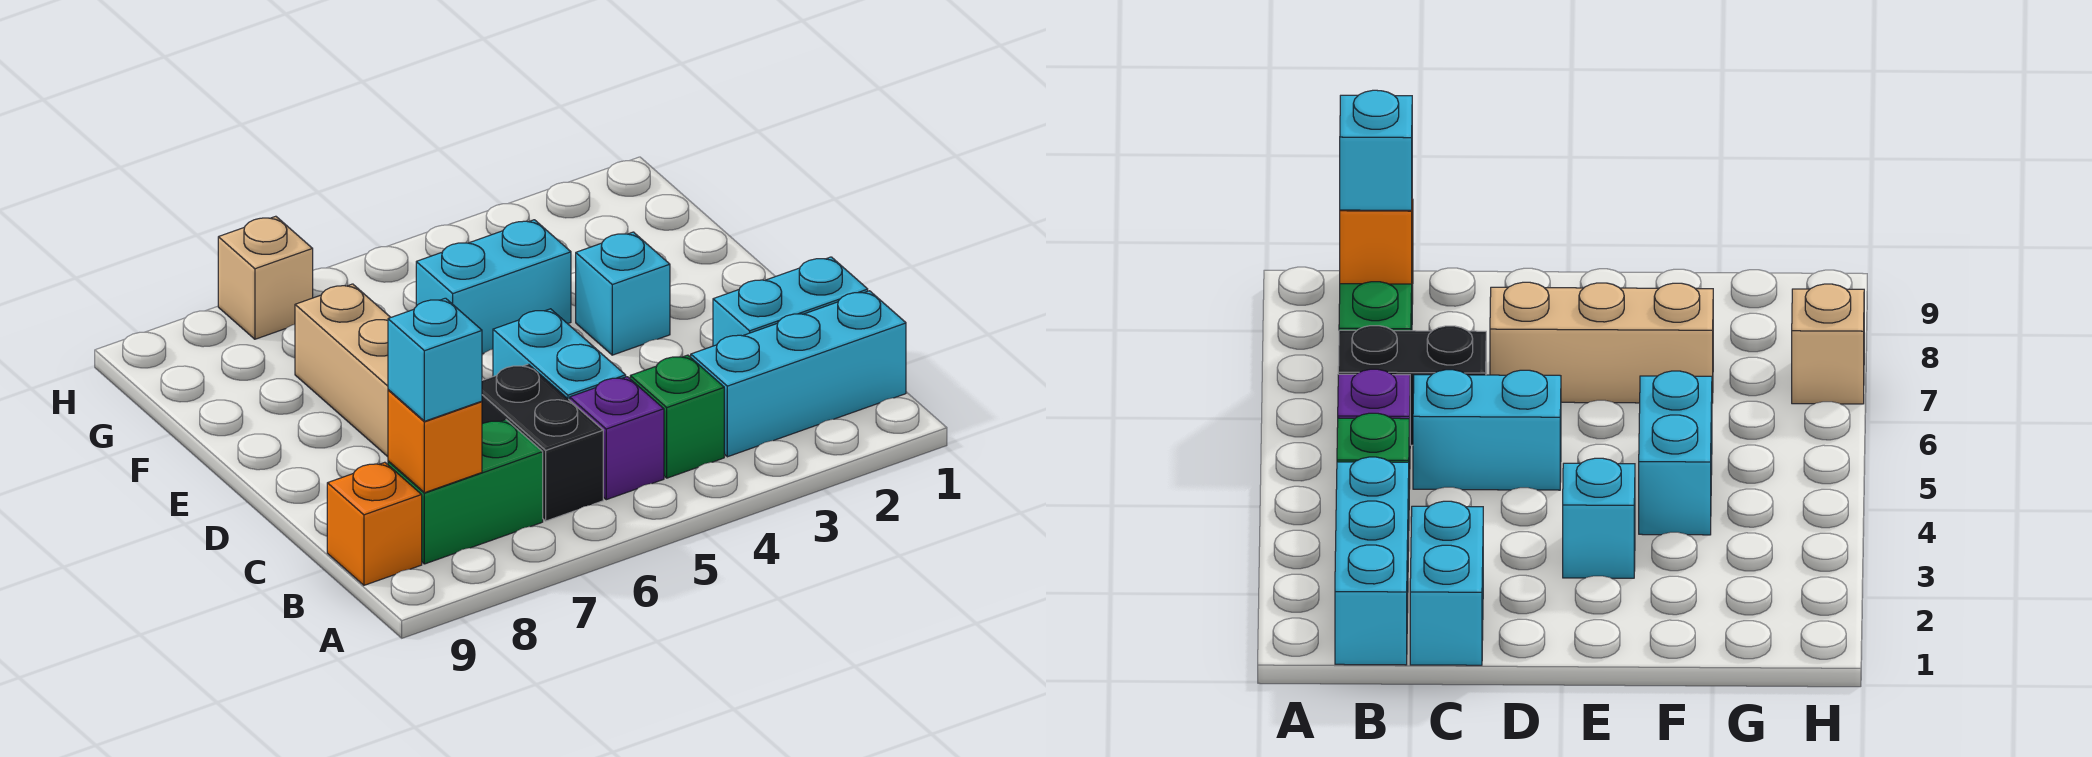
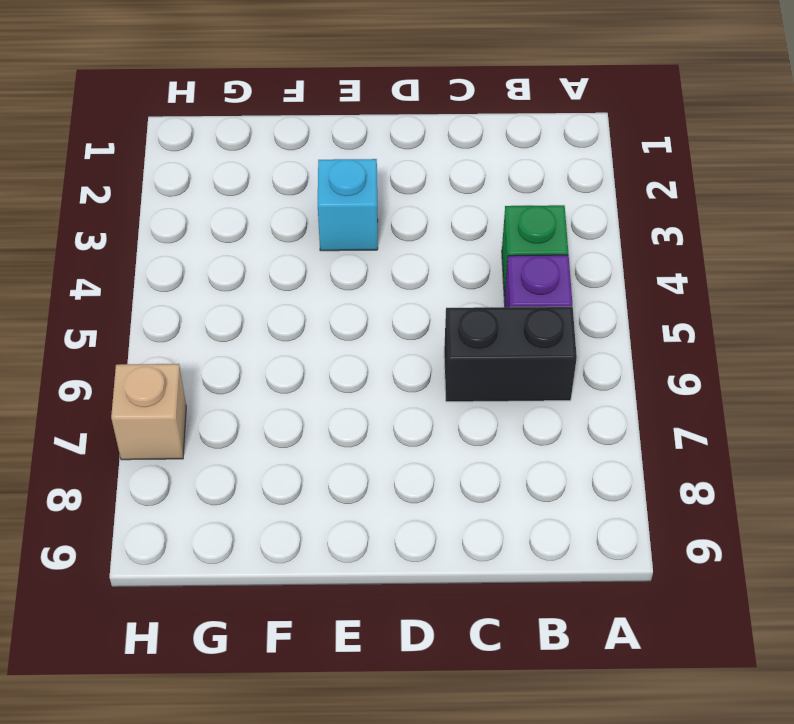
none -> cyan brick B1:B3 level 1
none -> green brick B7:B8 level 1
none -> orange brick B9 level 1

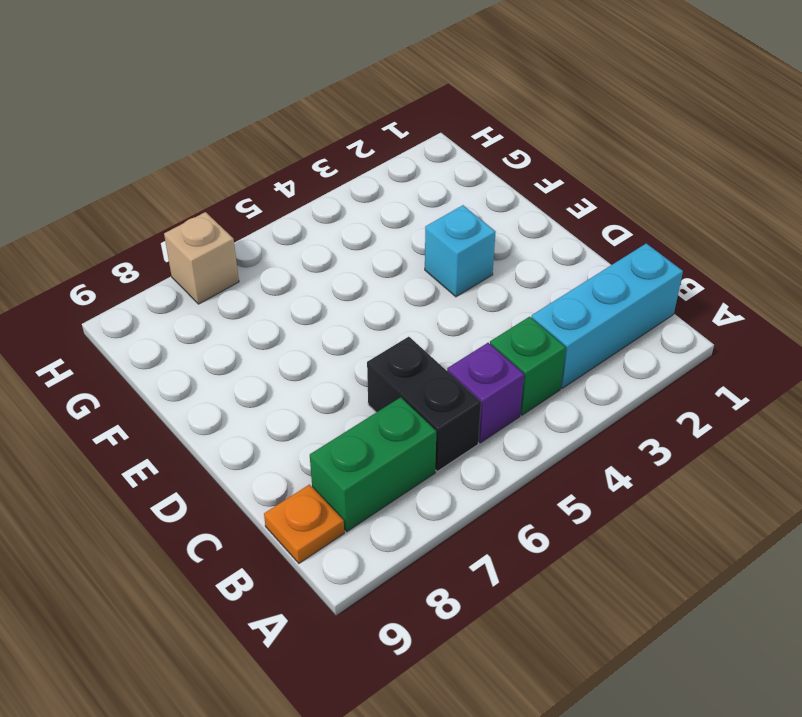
orange plate B9 level 1 -> orange brick B9 level 1
none -> cyan brick C1:C2 level 1
none -> cyan brick C5:D5 level 1
none -> tan brick D7:F7 level 1

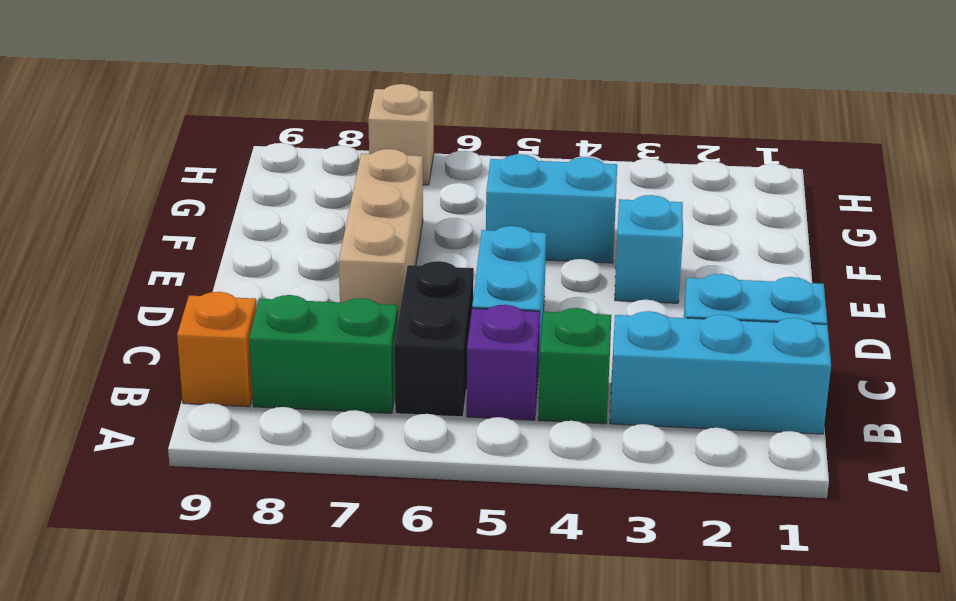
none -> orange brick B8 level 2
none -> cyan brick B8 level 3

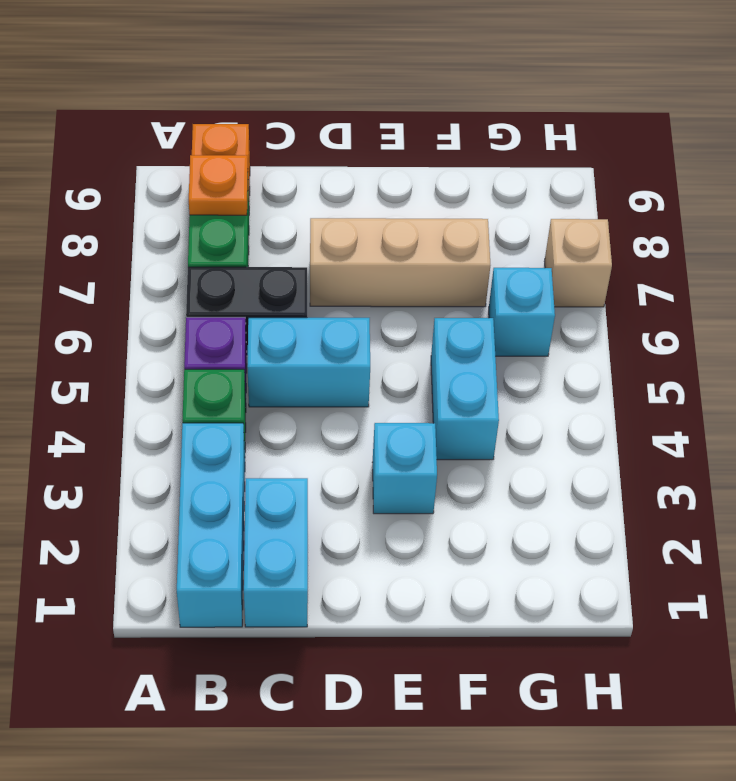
orange plate B8 level 2 -> orange brick B8 level 2
cyan brick G6 level 1 -> cyan brick B8 level 3

